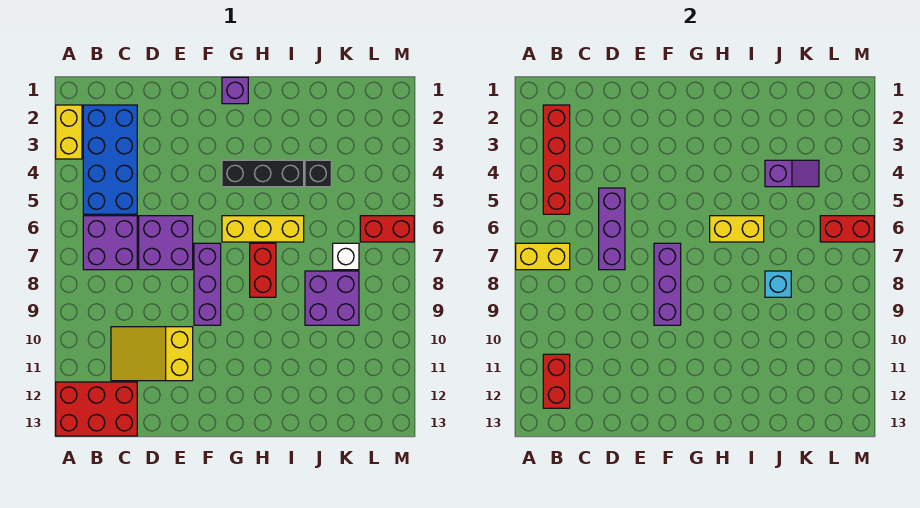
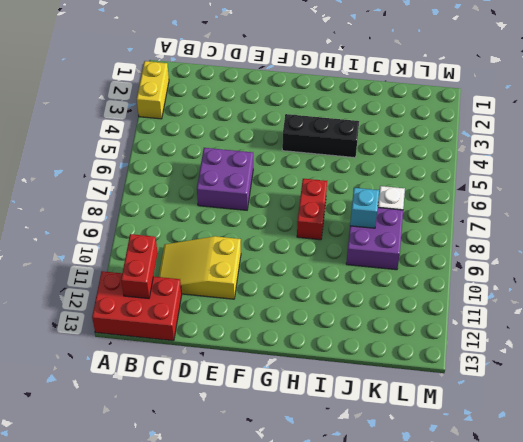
none -> blue brick B2:C5 level 1
none -> purple brick B6:C7 level 1
none -> purple brick F7:F9 level 1

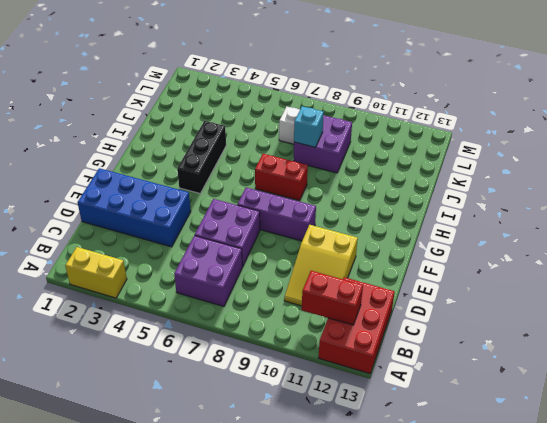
blue brick D1:E4 level 1 -> blue brick B2:C5 level 1
none -> purple brick G1 level 1
none -> yellow brick G6:I6 level 1
none -> black brick J4 level 1

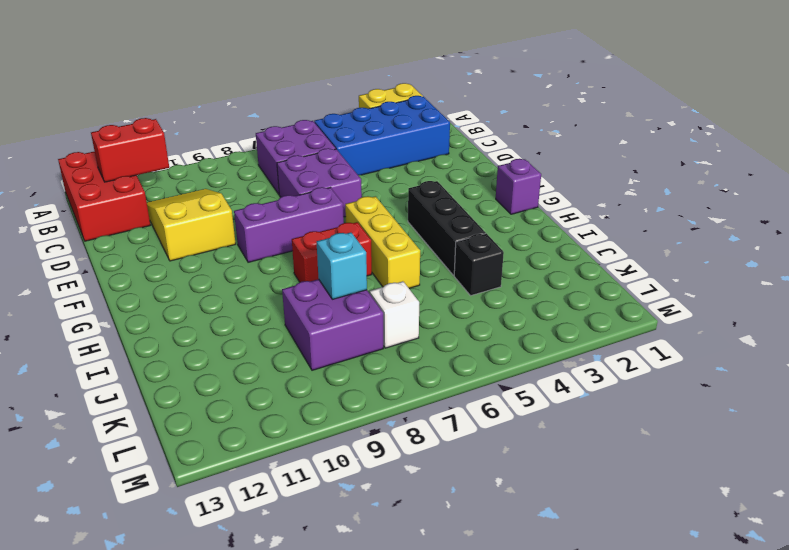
none -> red brick L6:M6 level 1
none -> yellow brick A7:B7 level 2
none -> red brick B2:B5 level 2

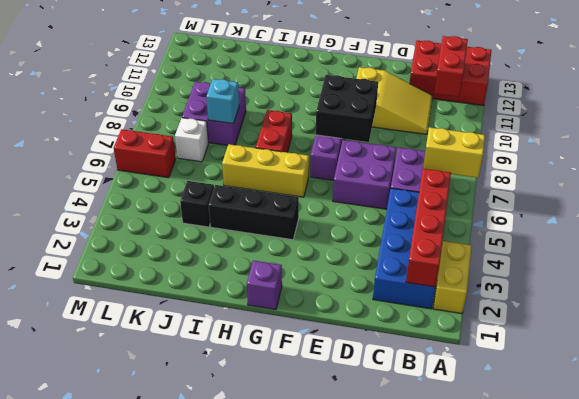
black brick E8:F9 level 2 -> purple brick F7:F9 level 2
none -> purple brick D5:D7 level 2
none -> yellow brick H6:I6 level 2
none -> purple slope J4:K4 level 2 top J

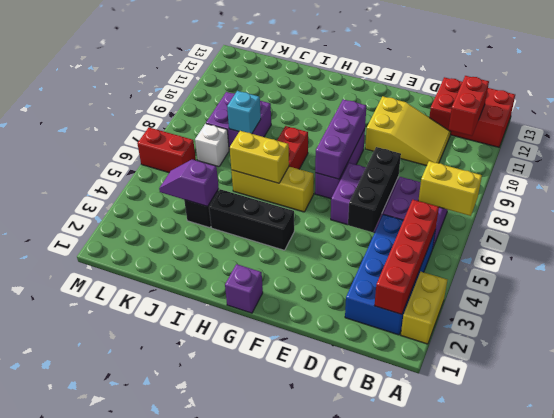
black brick D5:D7 level 2 -> purple brick D5:D7 level 2
none -> red brick L6:M6 level 2

